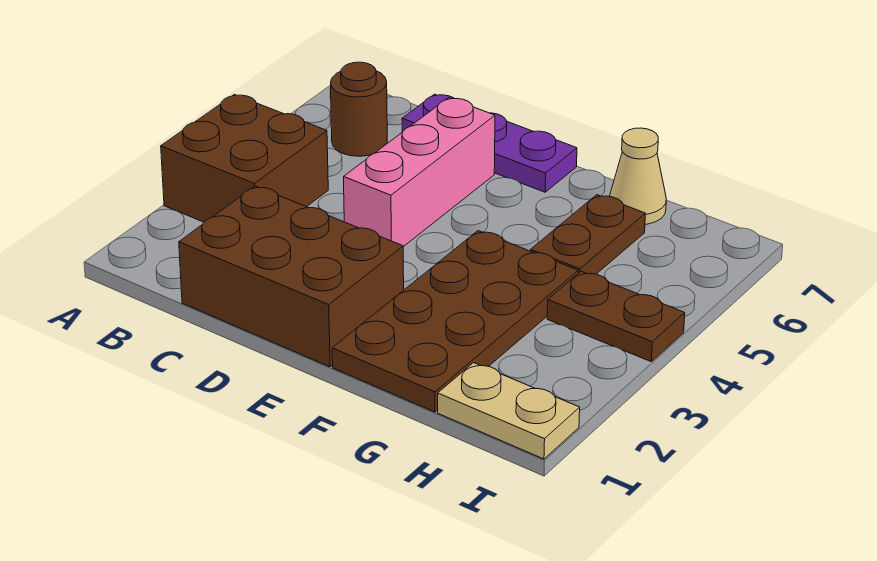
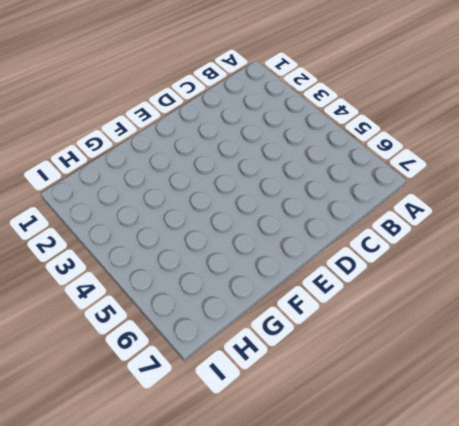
none -> brown brick A3:B4 level 1
none -> brown round brick B6 level 1

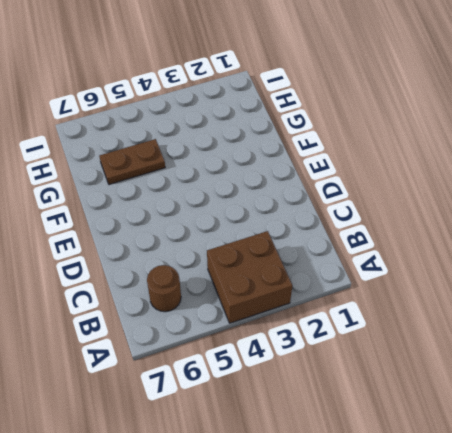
none -> brown brick C1:E2 level 1
none -> purple plate C7:E7 level 1

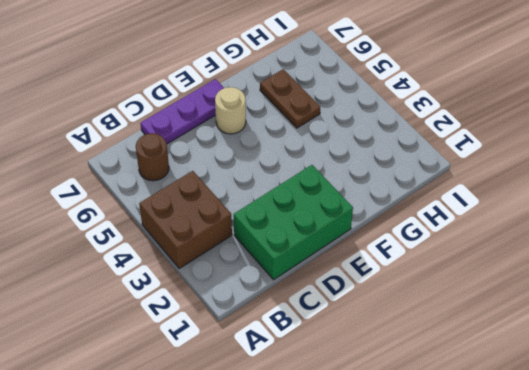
green brick C1:E2 level 1 -> brown brick C1:E2 level 1
tan round brick E6 level 1 -> none
none -> pink brick D4:D6 level 1
none -> brown plate F1:G4 level 1

